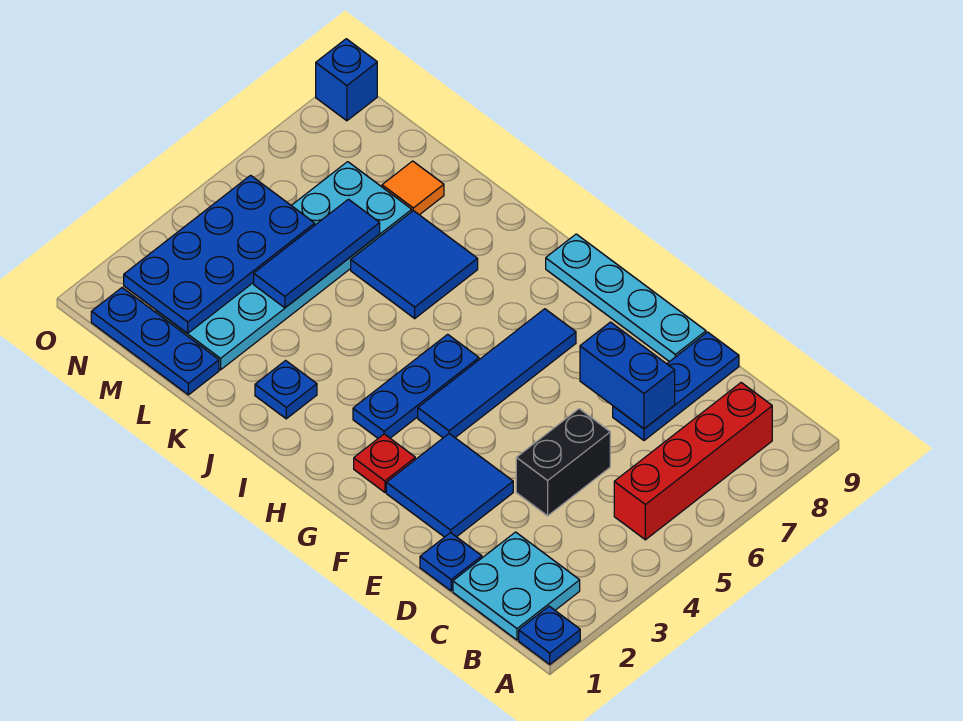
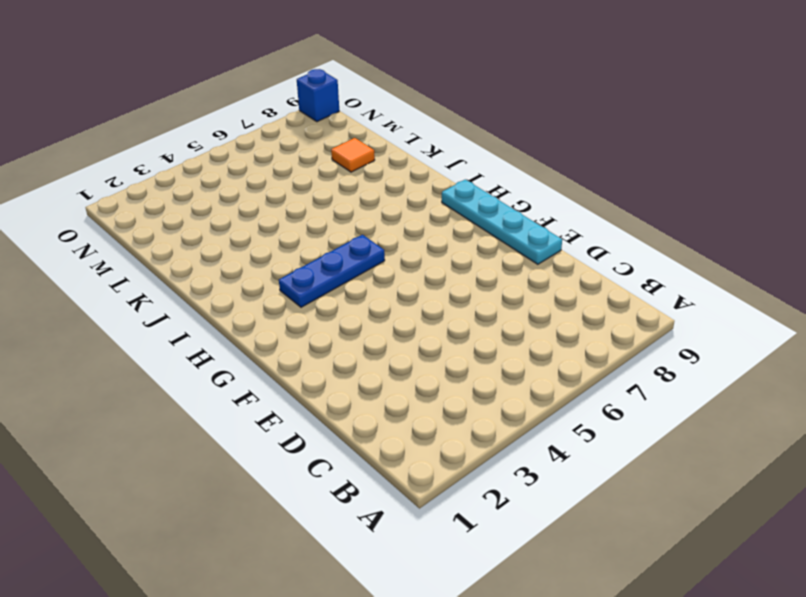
none -> blue plate A1 level 1
none -> cyan plate B1:C2 level 1
none -> red brick B5:B8 level 1

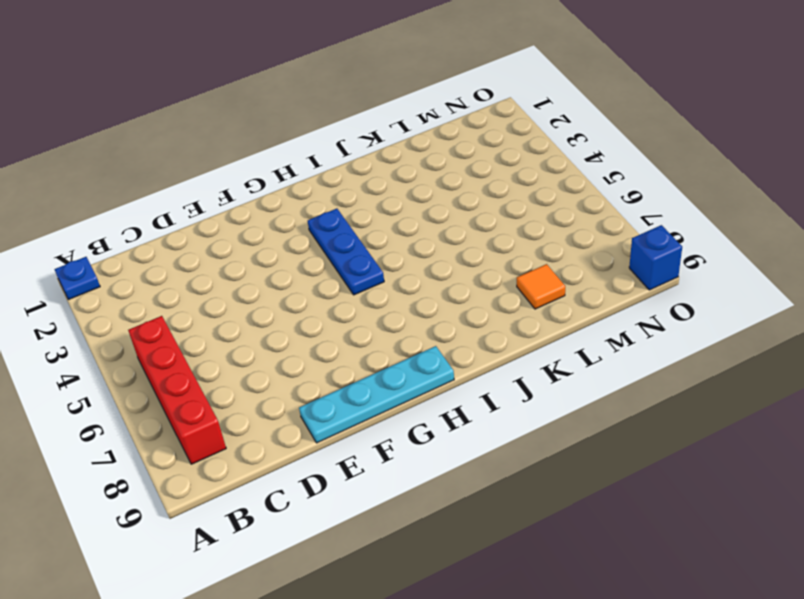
none -> cyan plate B1:C2 level 1
none -> blue plate D1 level 1
none -> black brick D4:D5 level 1

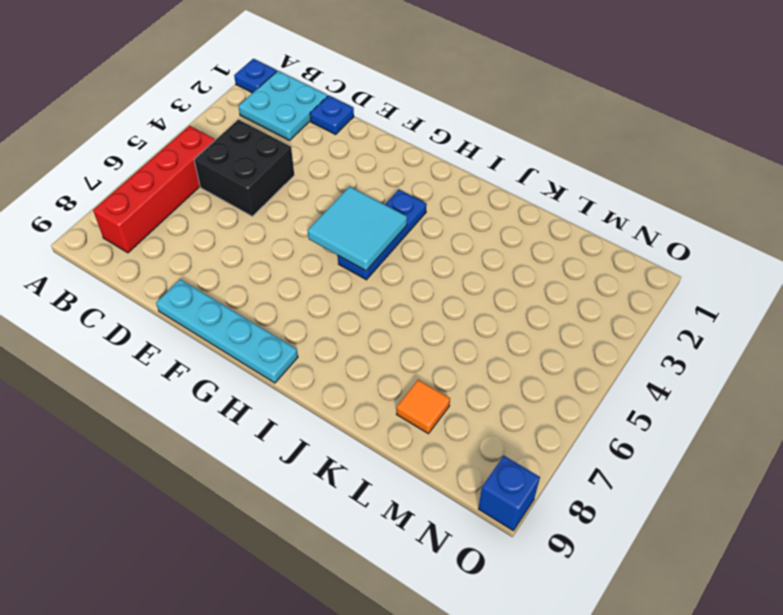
black brick C4:D5 level 1 -> black brick D4:D5 level 1
cyan tile G4:H5 level 2 -> none
none -> blue plate D7:D9 level 1
none -> blue tile E2:F3 level 1
none -> red plate G2 level 1

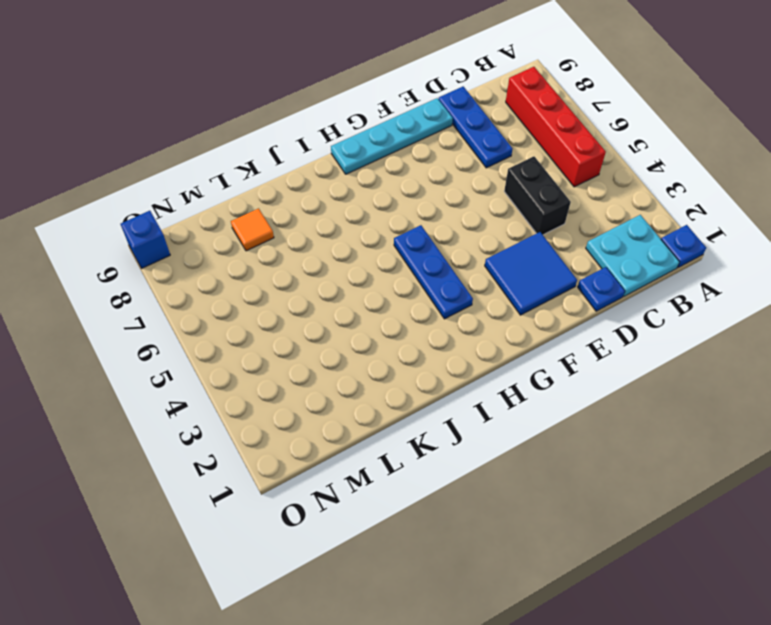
none -> red plate G2 level 1
none -> blue tile G4:G7 level 1
none -> blue plate J2 level 1

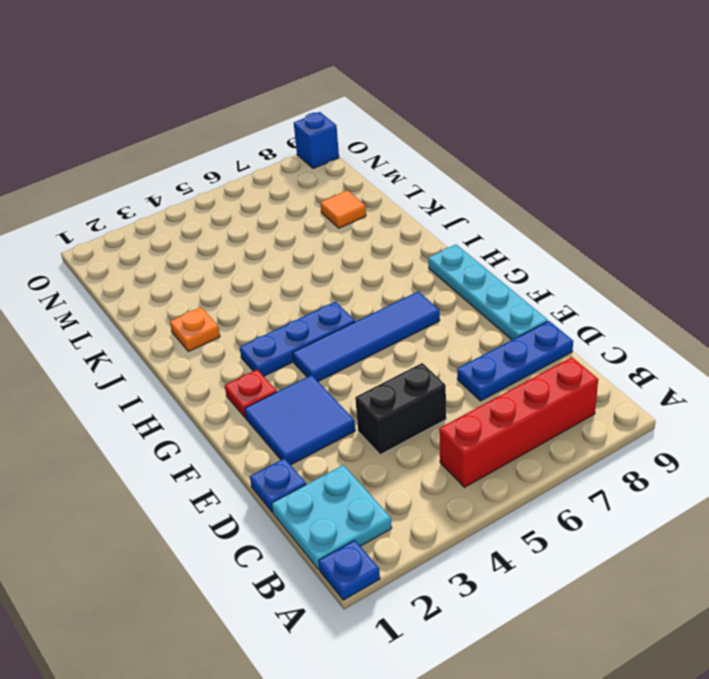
orange plate J2 level 1 -> blue plate J2 level 1
none -> blue tile J6:K7 level 1
none -> blue plate L1:N1 level 1
none -> cyan plate L2:M7 level 1

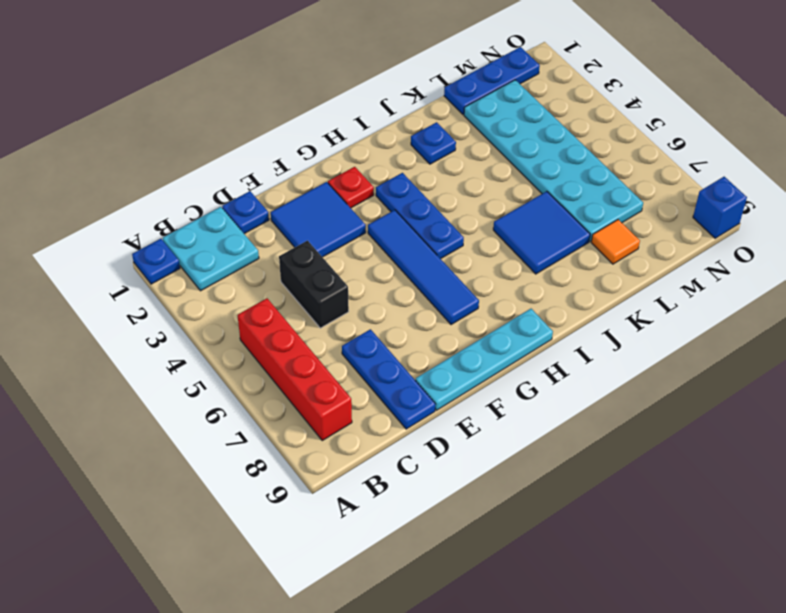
none -> blue brick D7:E7 level 2
none -> blue tile L4:L6 level 2
none -> blue plate M2:N5 level 2

